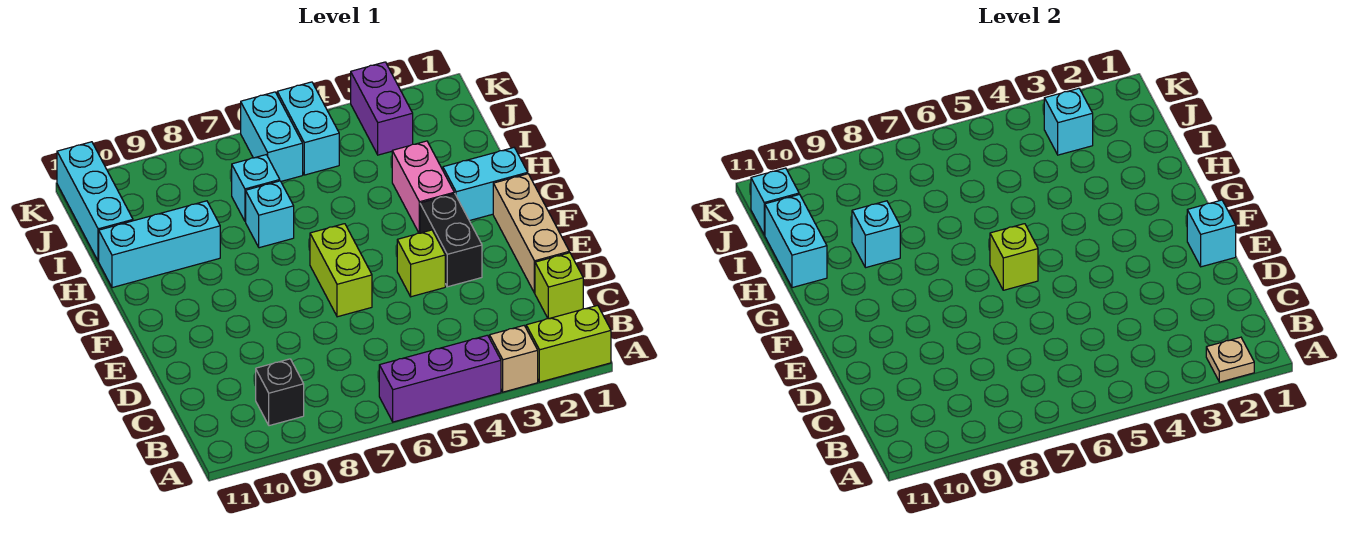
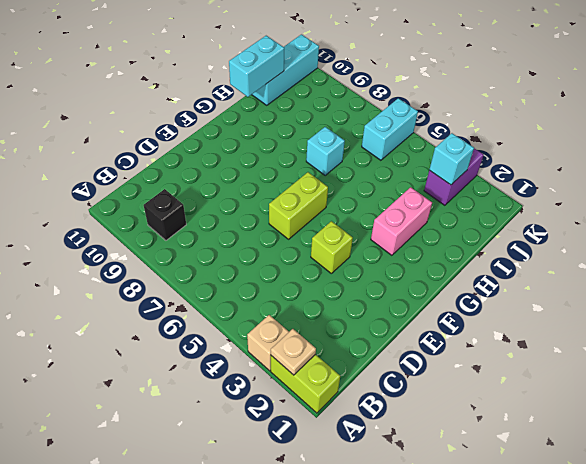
none -> purple brick A4:A6 level 1
none -> lime brick C1 level 1
none -> tan brick D1:F1 level 1

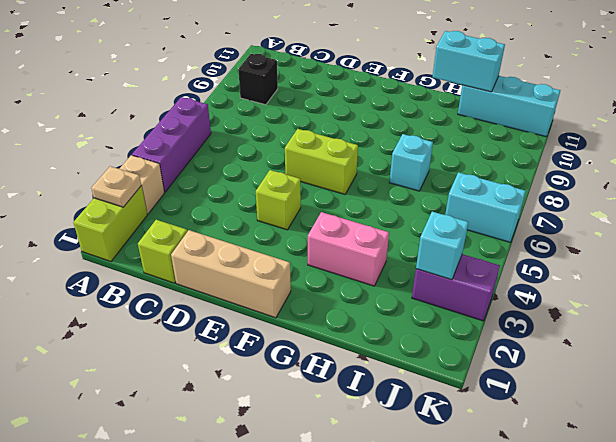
none -> black brick E3:F3 level 1
none -> cyan brick G1:G2 level 1
none -> cyan brick H9:H11 level 1

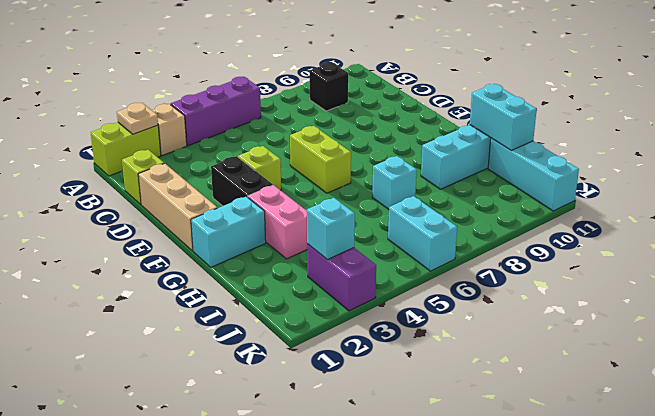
none -> cyan brick I7 level 1
none -> cyan brick J5:K5 level 1
none -> cyan brick E1 level 2

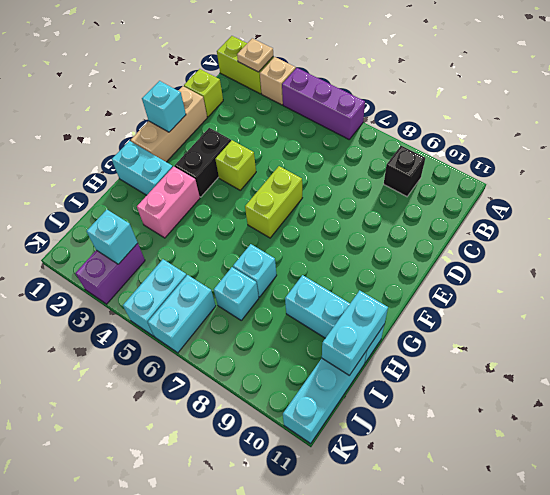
none -> lime brick F6 level 2
none -> cyan brick H9 level 2
none -> cyan brick J11 level 2

